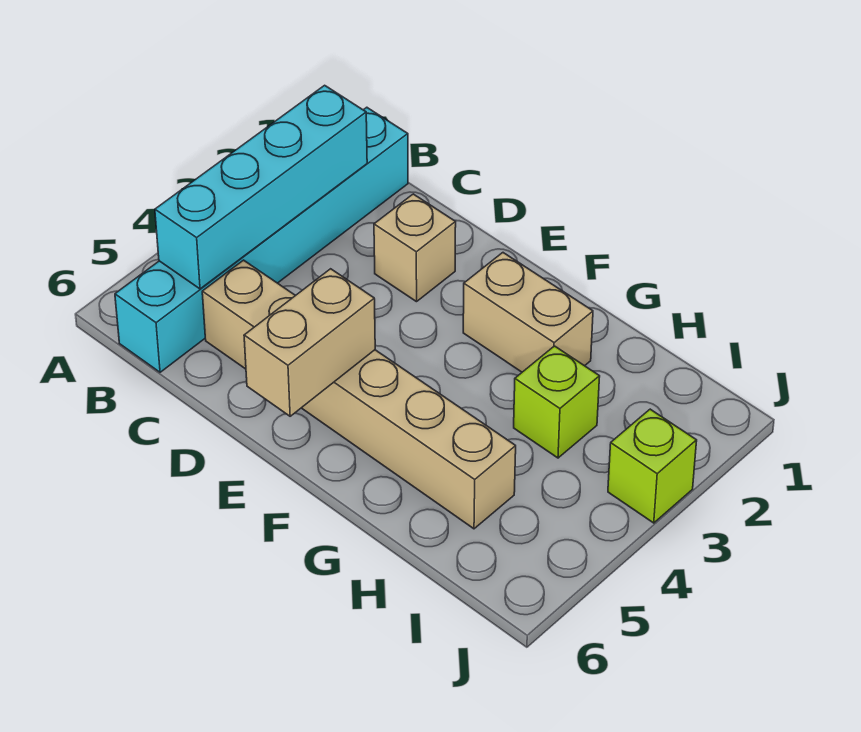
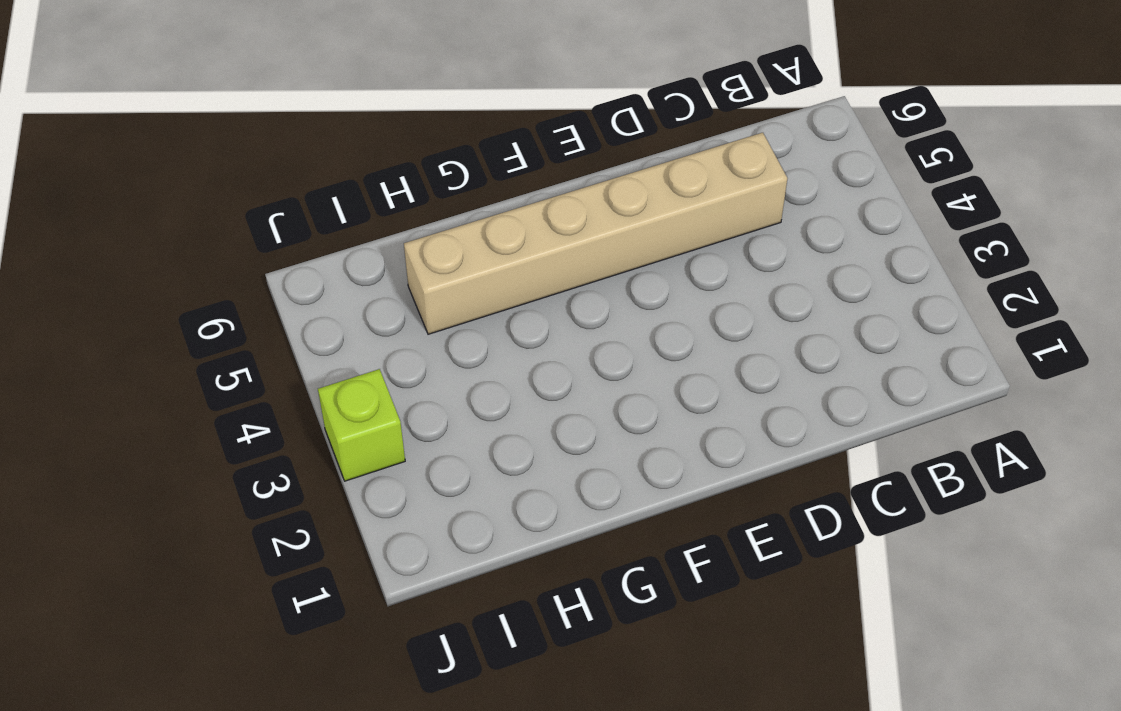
none -> cyan brick B1:B6 level 1
none -> tan brick D2 level 1

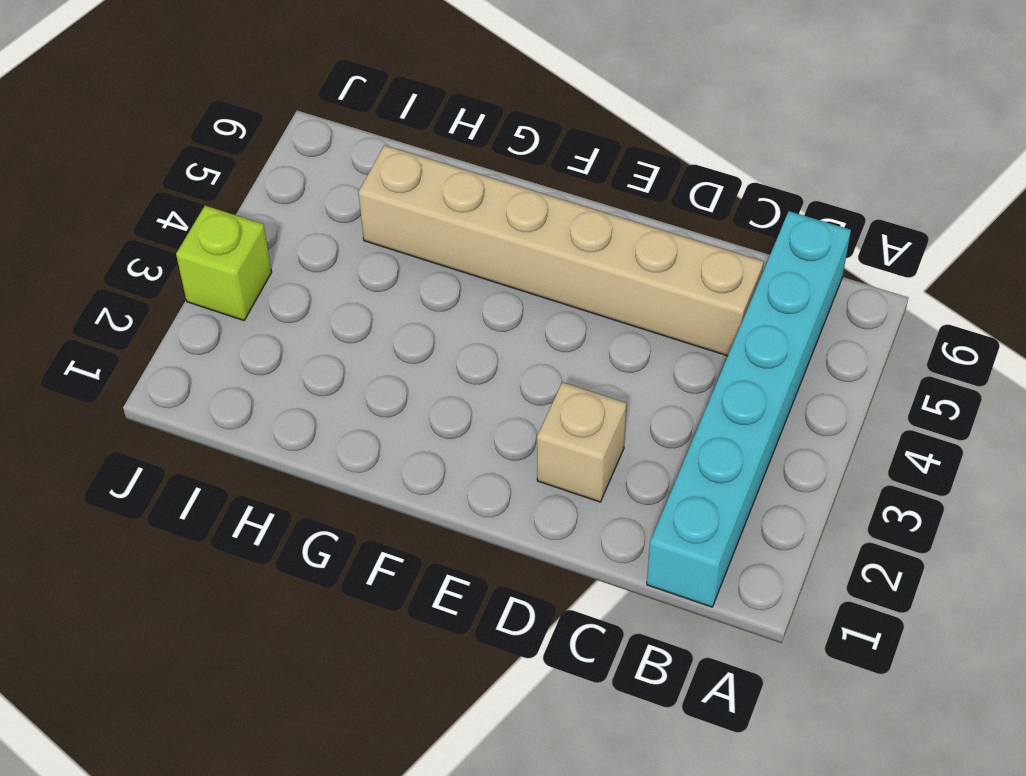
none -> tan brick F2:G2 level 1
none -> lime brick H3 level 1

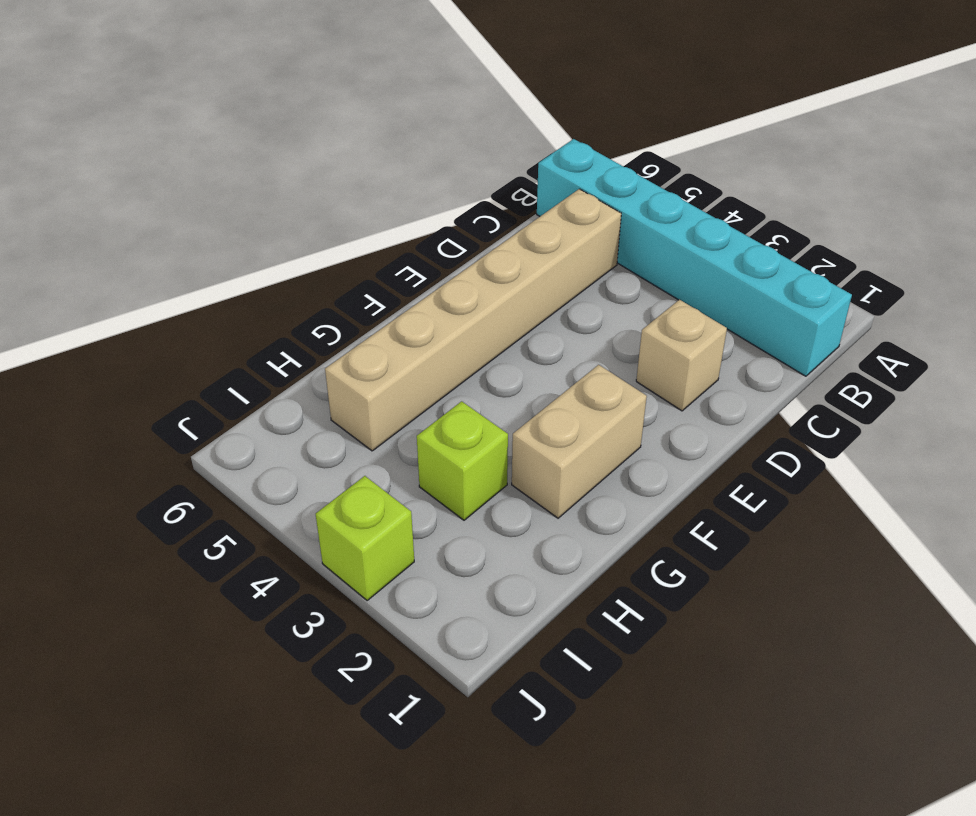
none -> cyan brick B2:B5 level 2
none -> tan brick E5:E6 level 2

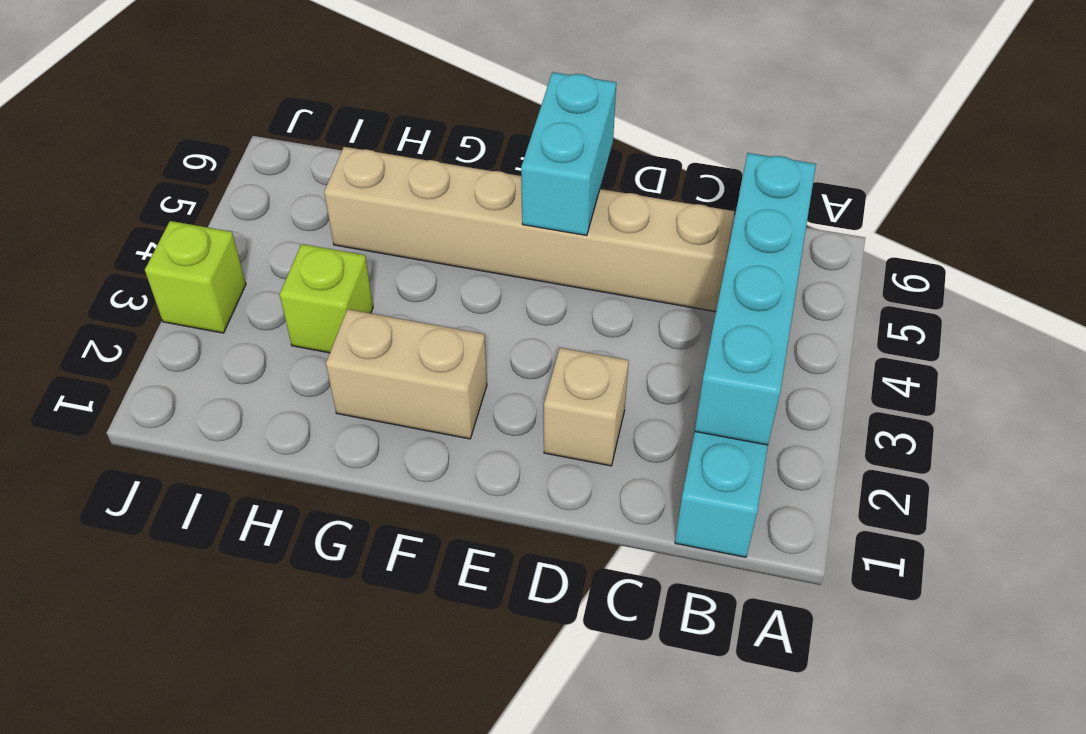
cyan brick E5:E6 level 2 -> tan brick E5:E6 level 2

